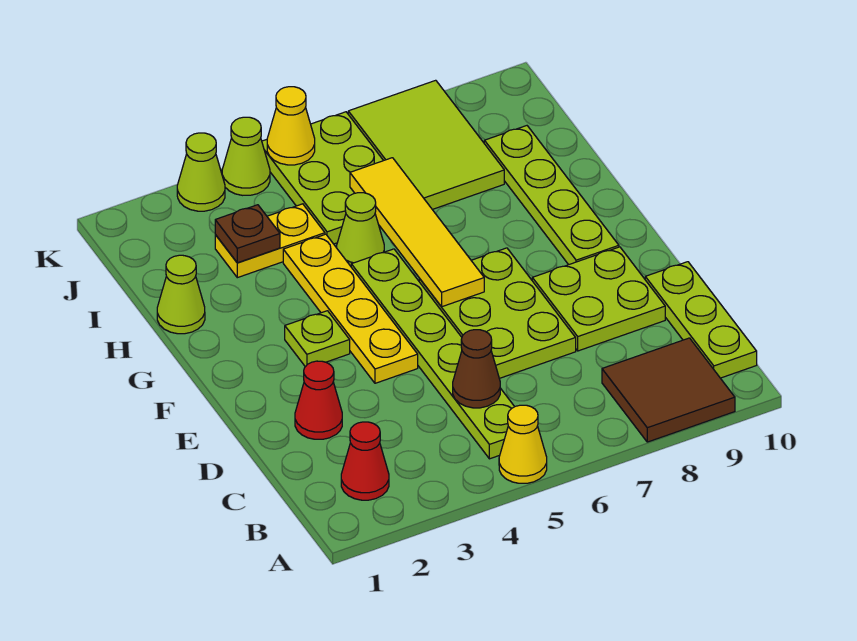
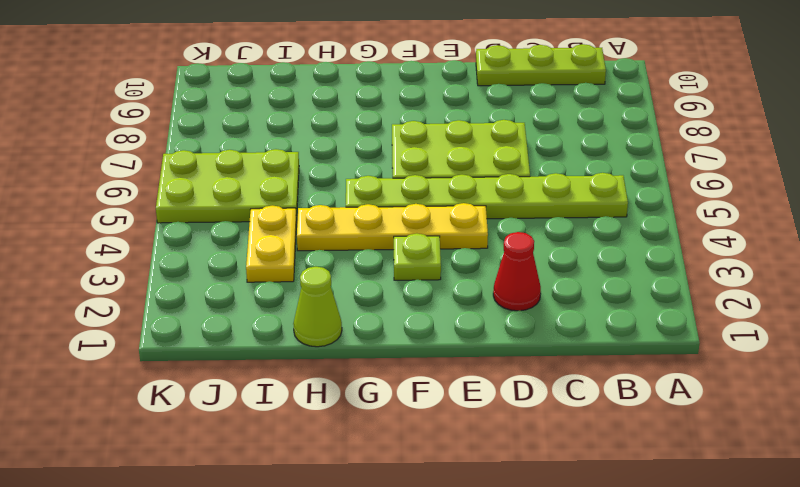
none -> yellow cone A5 level 1
none -> brown tile A8:B9 level 1
none -> red cone B2 level 1

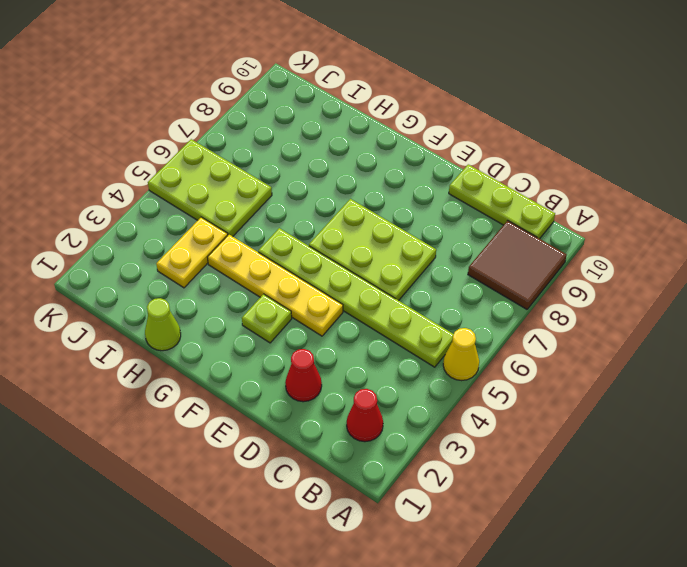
none -> lime plate D8:E9 level 1
none -> lime plate F9:I9 level 1
none -> lime cone H5 level 1

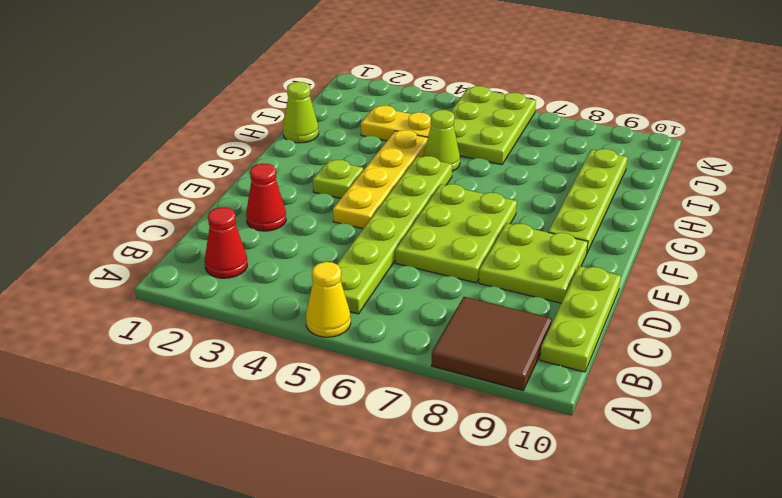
none -> lime tile I7:K8 level 1
none -> lime cone K3 level 1
none -> lime cone K4 level 1

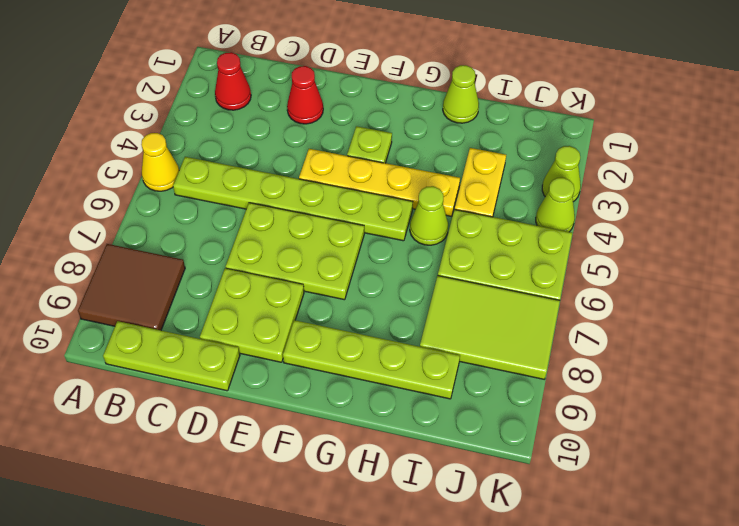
none -> brown cone C5 level 2
none -> yellow tile F6:I6 level 2
none -> brown plate I3 level 2

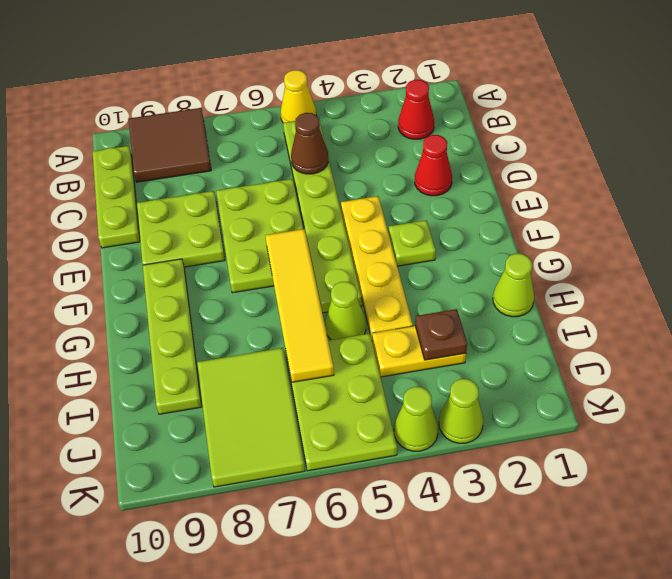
none -> yellow cone K5 level 2

